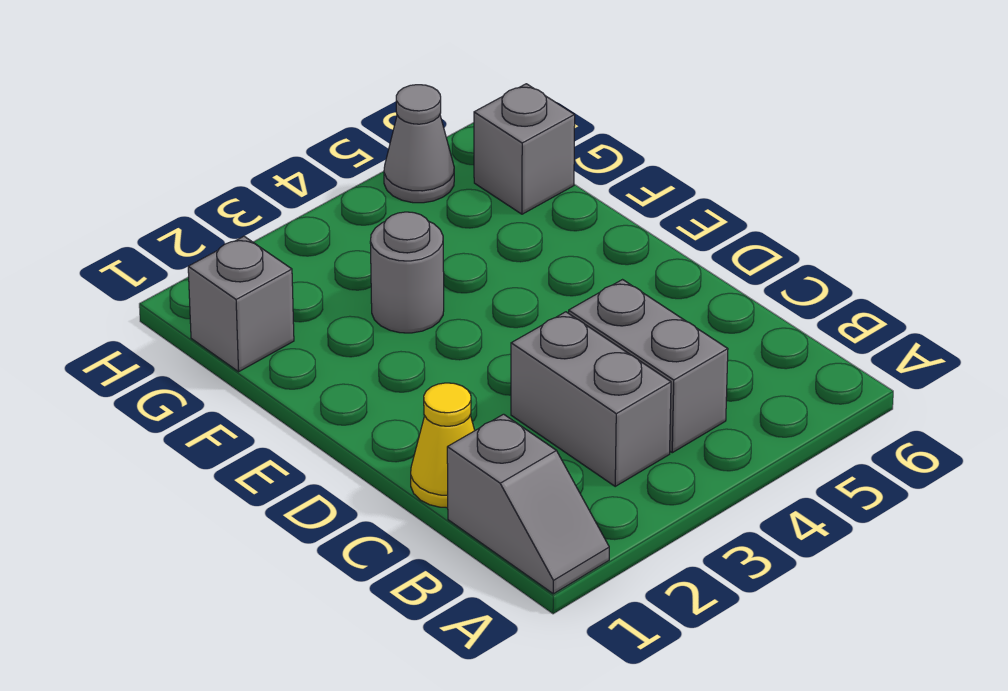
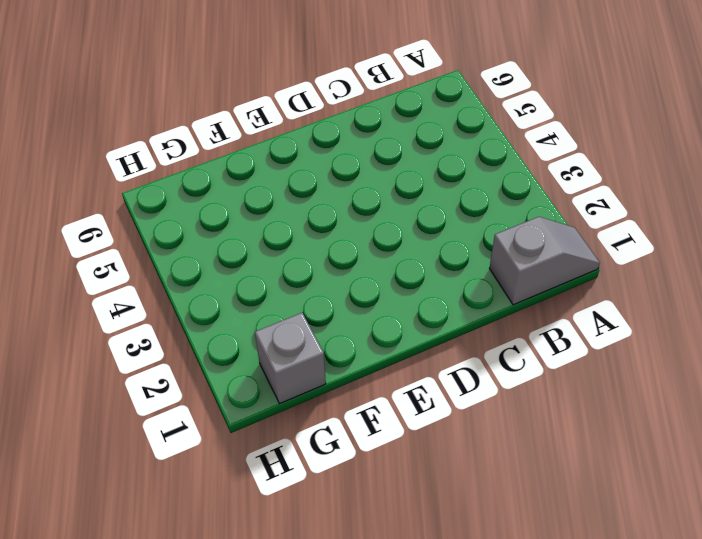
none -> grey brick B3:C3 level 1
none -> grey brick B4:C4 level 1

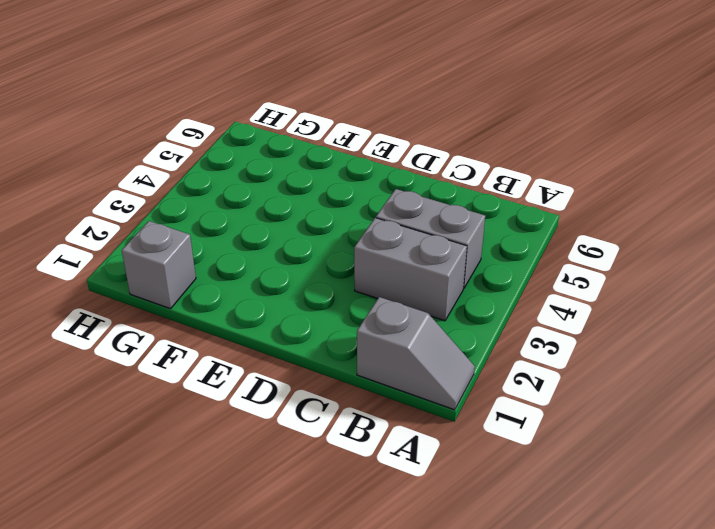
none -> yellow cone C1 level 1
none -> grey round brick F3 level 1

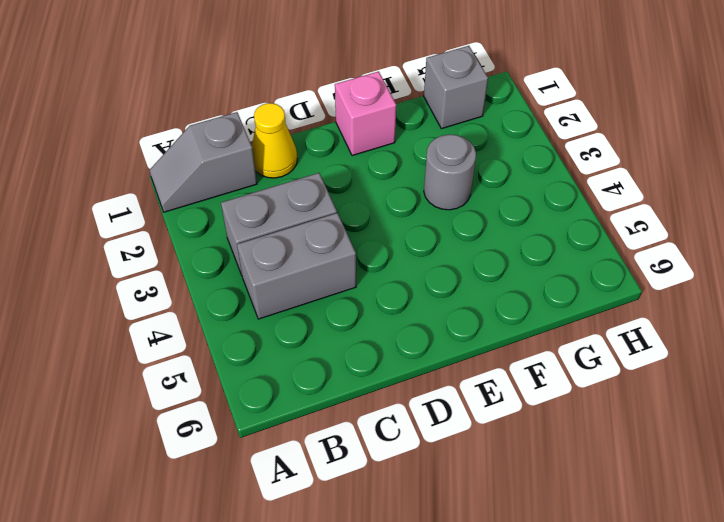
pink brick E1 level 1 -> none
none -> grey brick G6 level 1
none -> grey cone H5 level 1

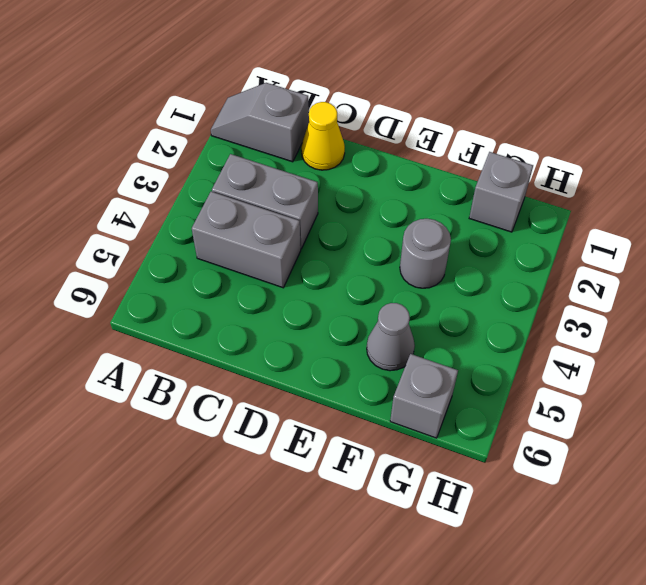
grey cone F5 level 1 -> grey cone H5 level 1

